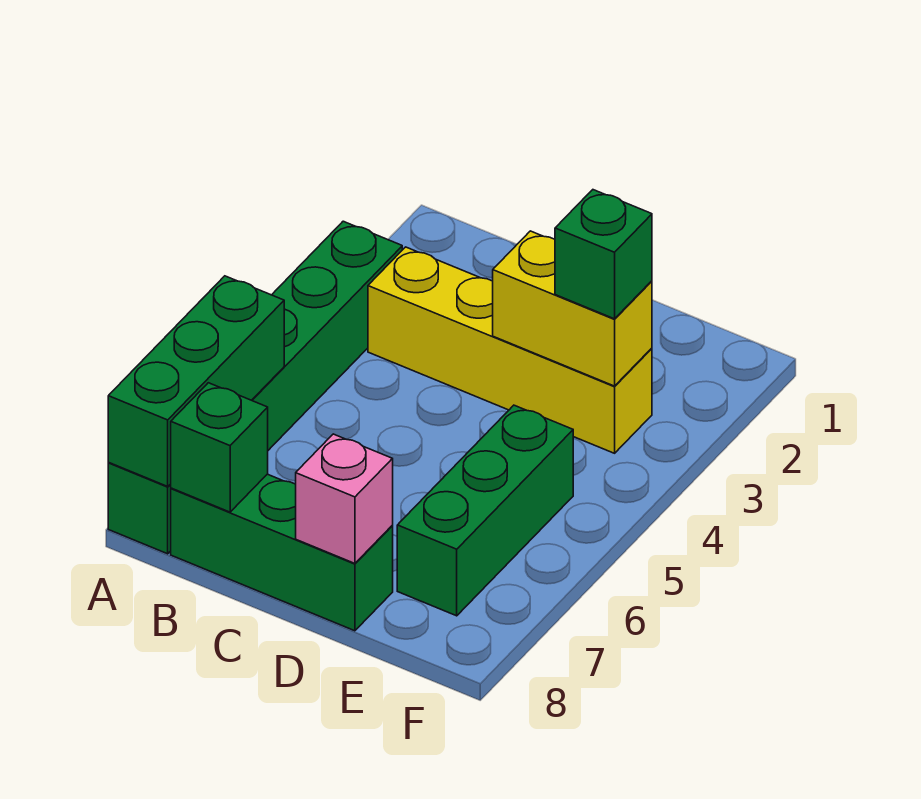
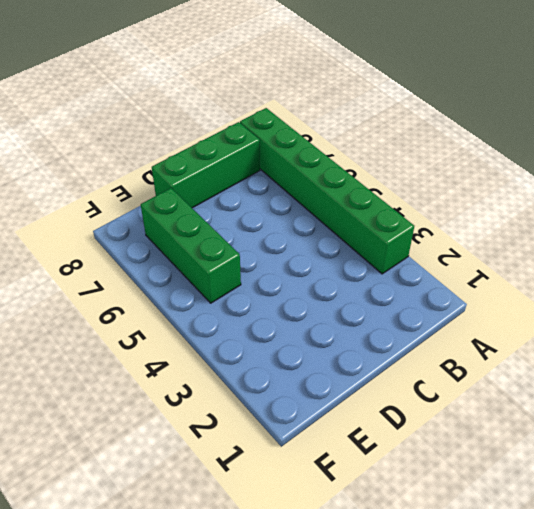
none -> yellow brick B3:E3 level 1
none -> green brick A6:A8 level 2

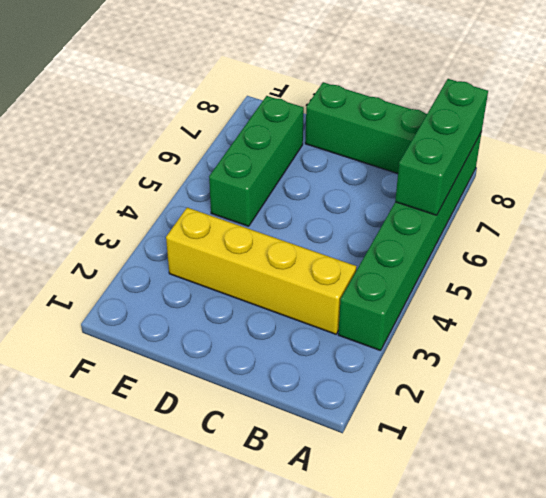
none -> green brick B8 level 2
none -> yellow brick D3:E3 level 2

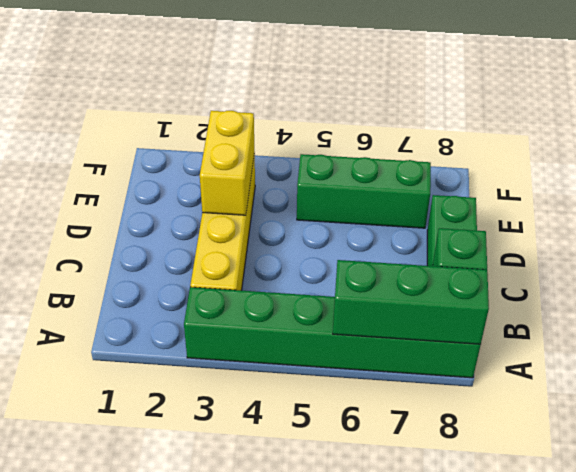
none -> pink brick D8 level 2
none -> green brick E3 level 3

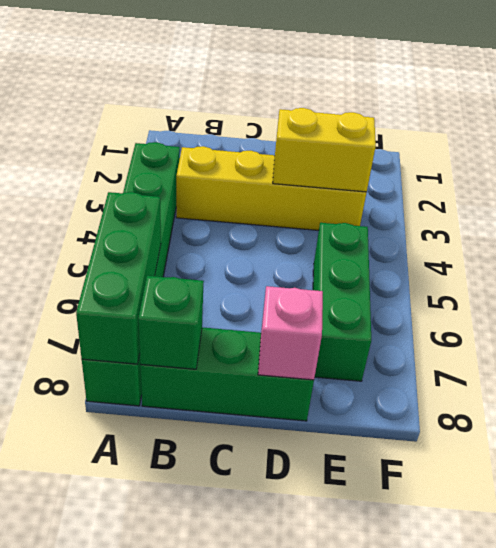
none -> green brick E3 level 3

